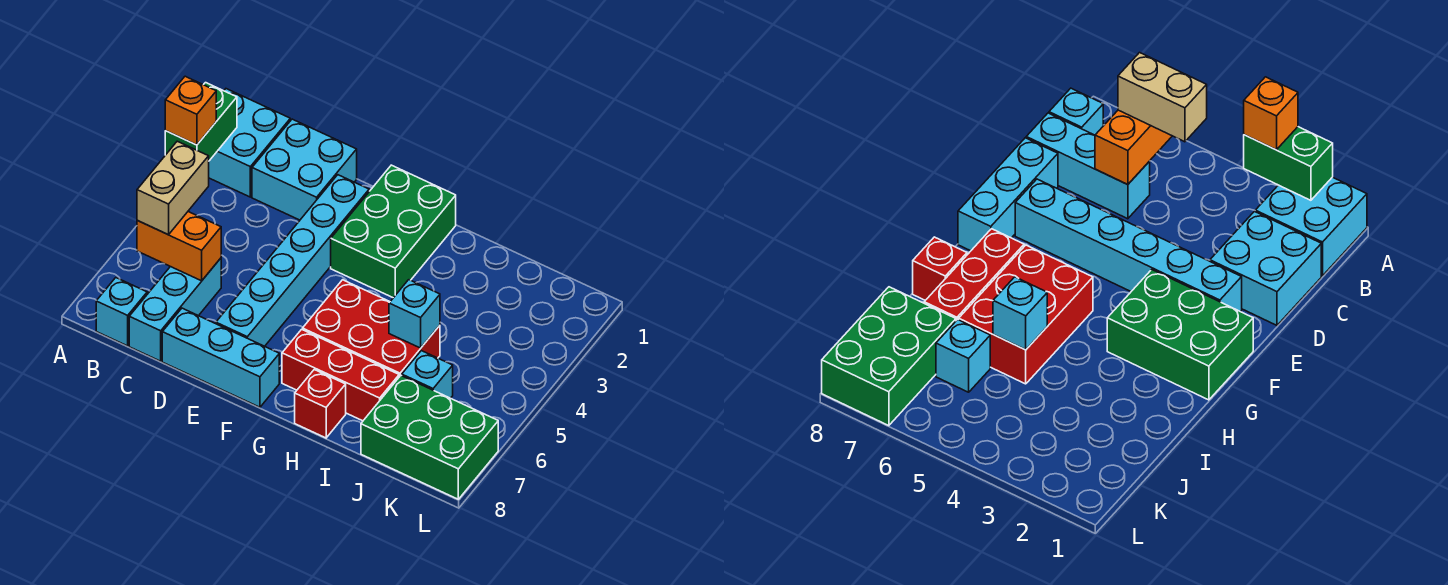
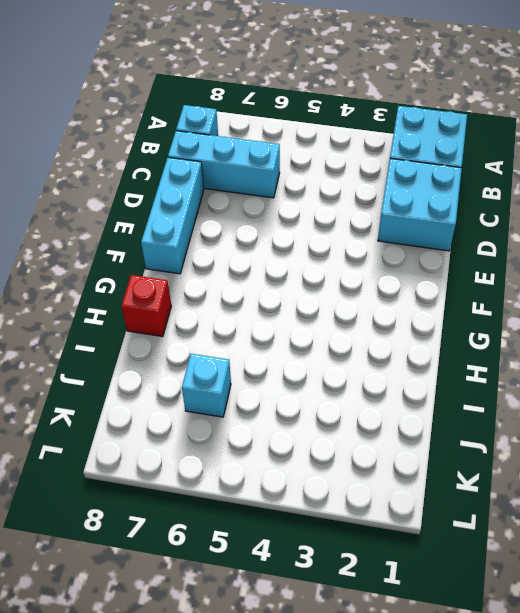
none -> cyan brick E2:E7 level 1
none -> green brick F1:G3 level 1
none -> red brick G5:I6 level 1

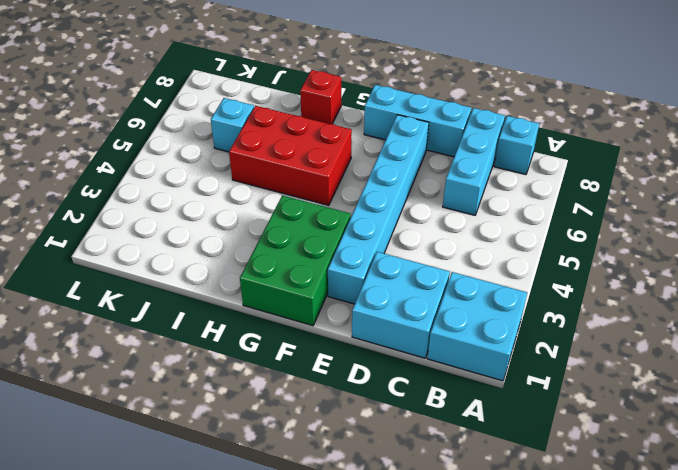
none -> red brick G7:I7 level 1
none -> green brick J7:L8 level 1
none -> green brick A2:A3 level 2

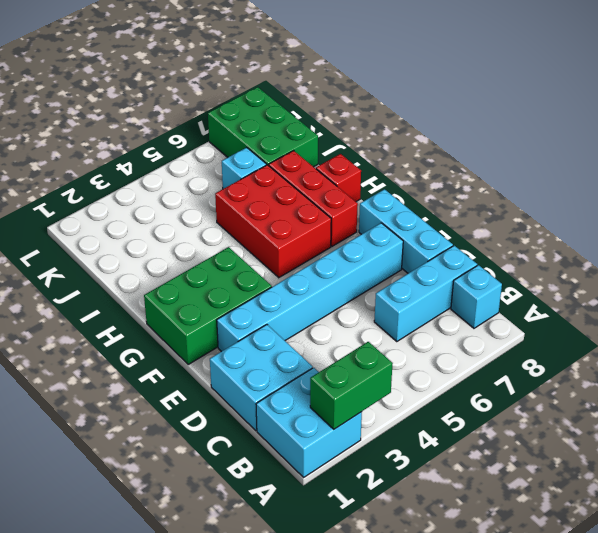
none -> orange brick B6:C6 level 2
none -> cyan brick I5 level 2
none -> orange brick A3 level 3

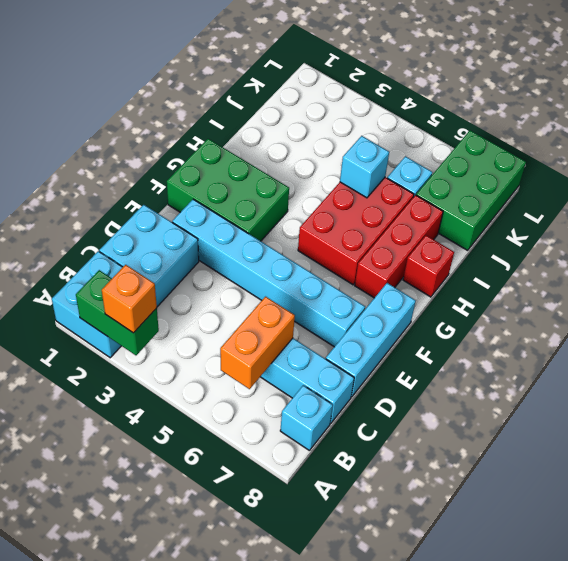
none -> tan brick B5:B6 level 3

